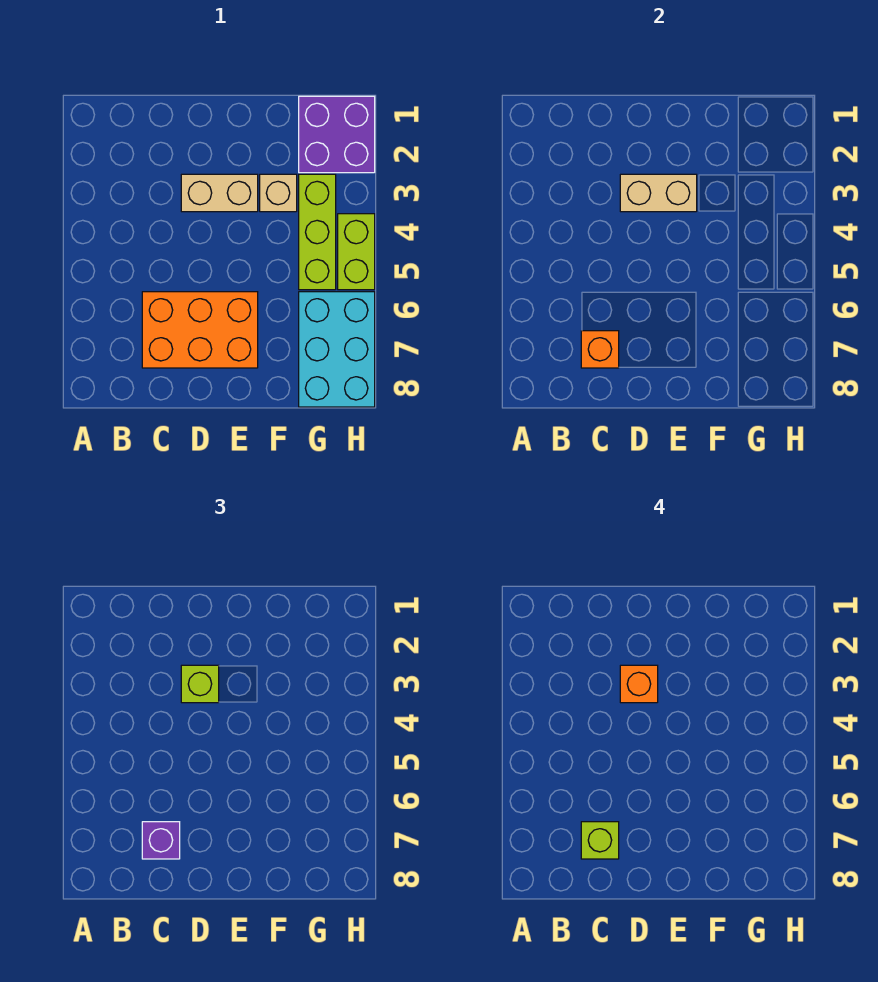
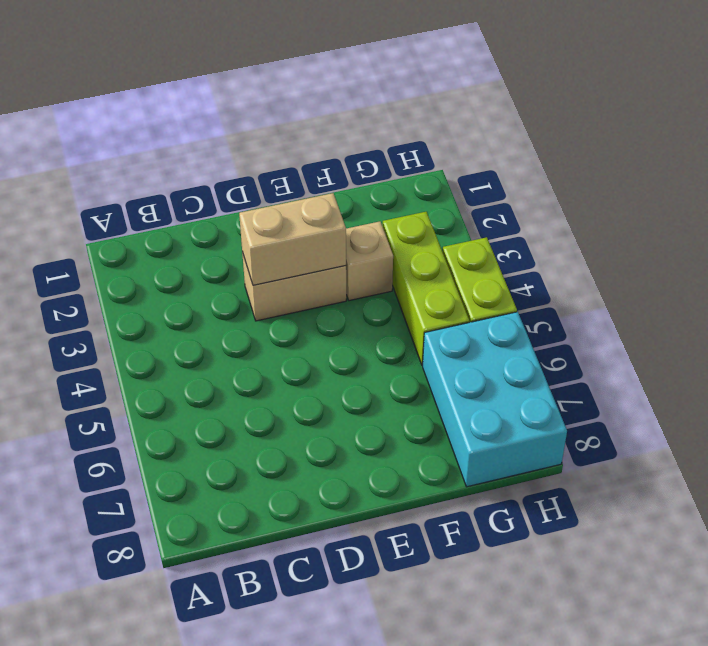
none -> orange brick C6:E7 level 1
none -> purple brick G1:H2 level 1
none -> orange brick C7 level 2

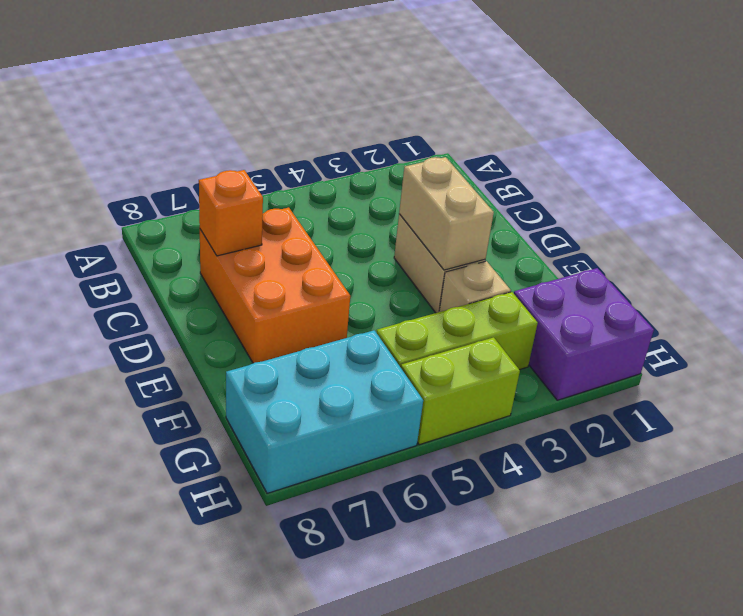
none -> purple brick C7 level 3
none -> lime brick D3 level 3
none -> lime brick C7 level 4

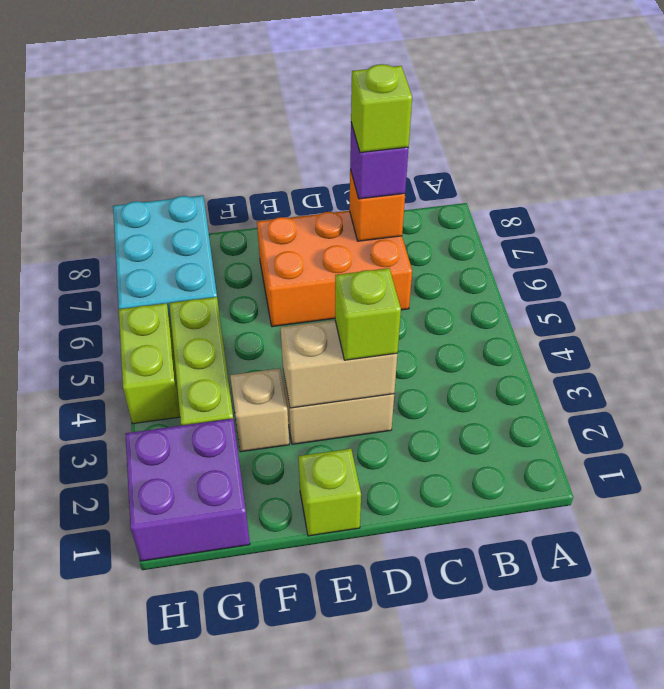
lime brick E1 level 1 -> none
none -> orange brick D3 level 4

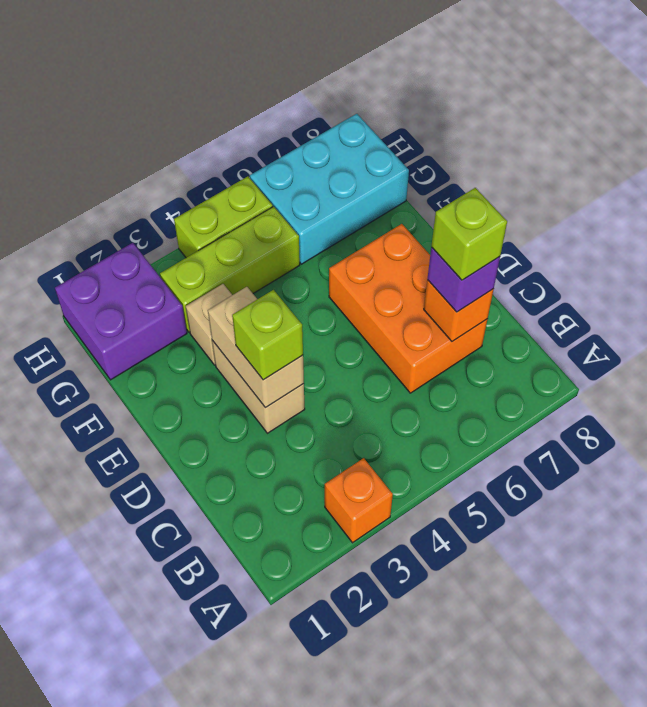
orange brick A3 level 1 -> orange brick D3 level 4

